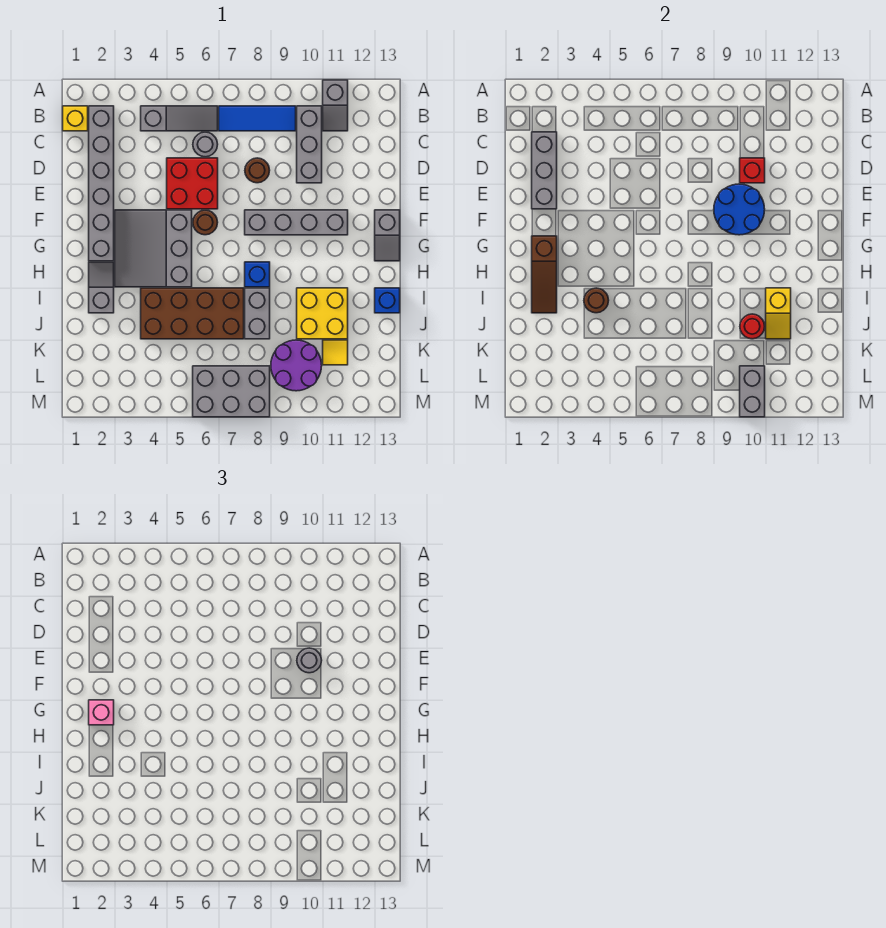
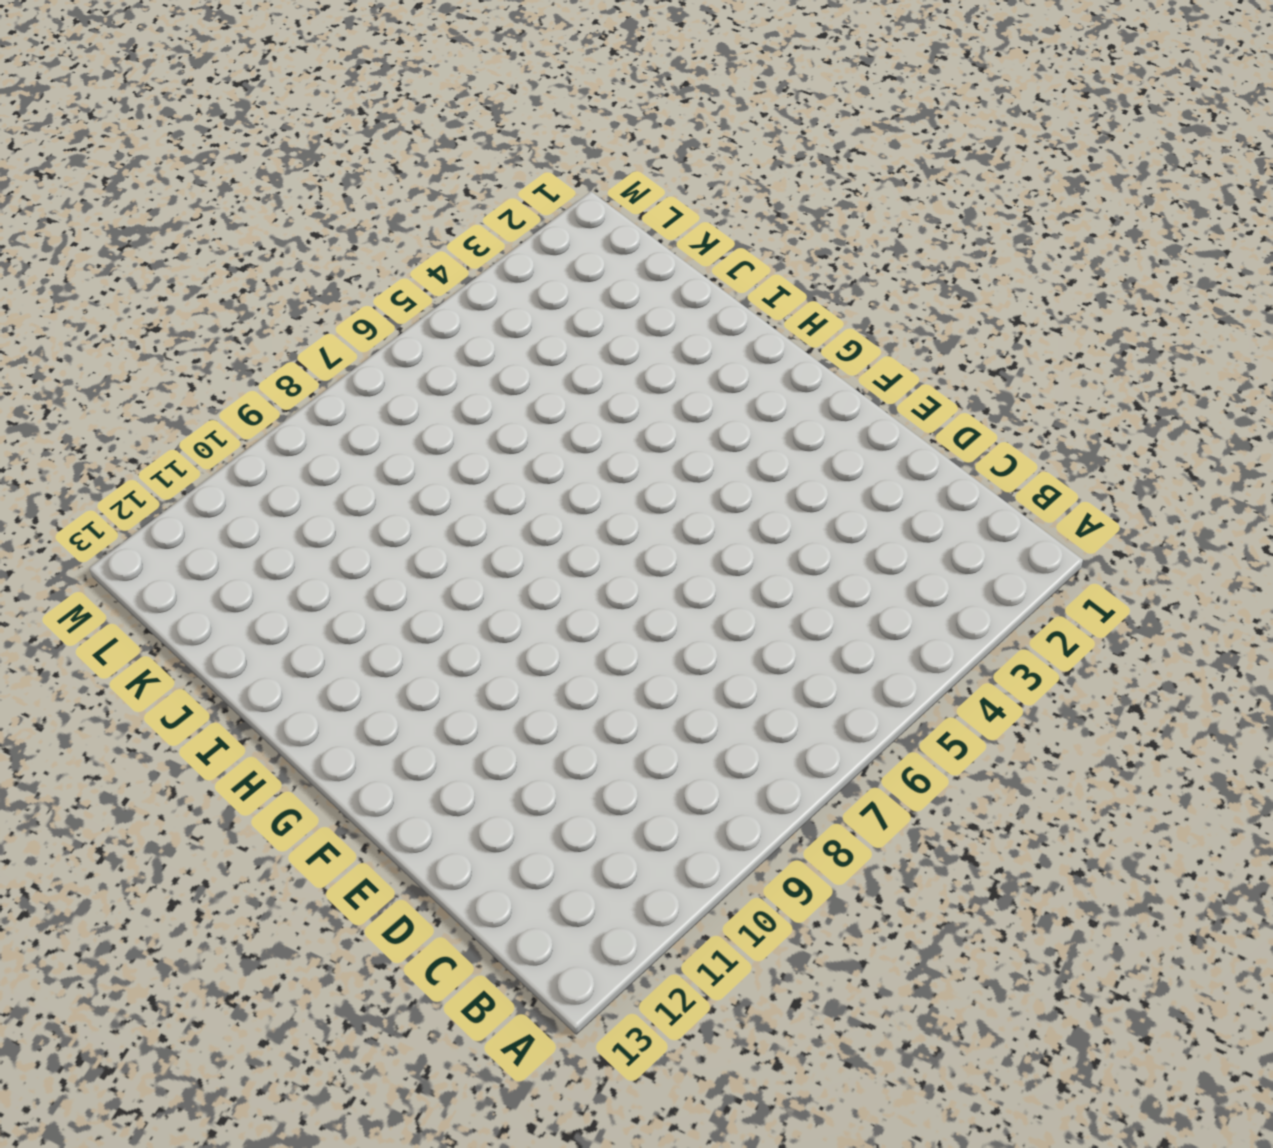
none -> grey slope A11:B11 level 1 top A
none -> yellow brick B1 level 1
none -> grey brick B2:G2 level 1
none -> grey slope B4:B6 level 1 top 4

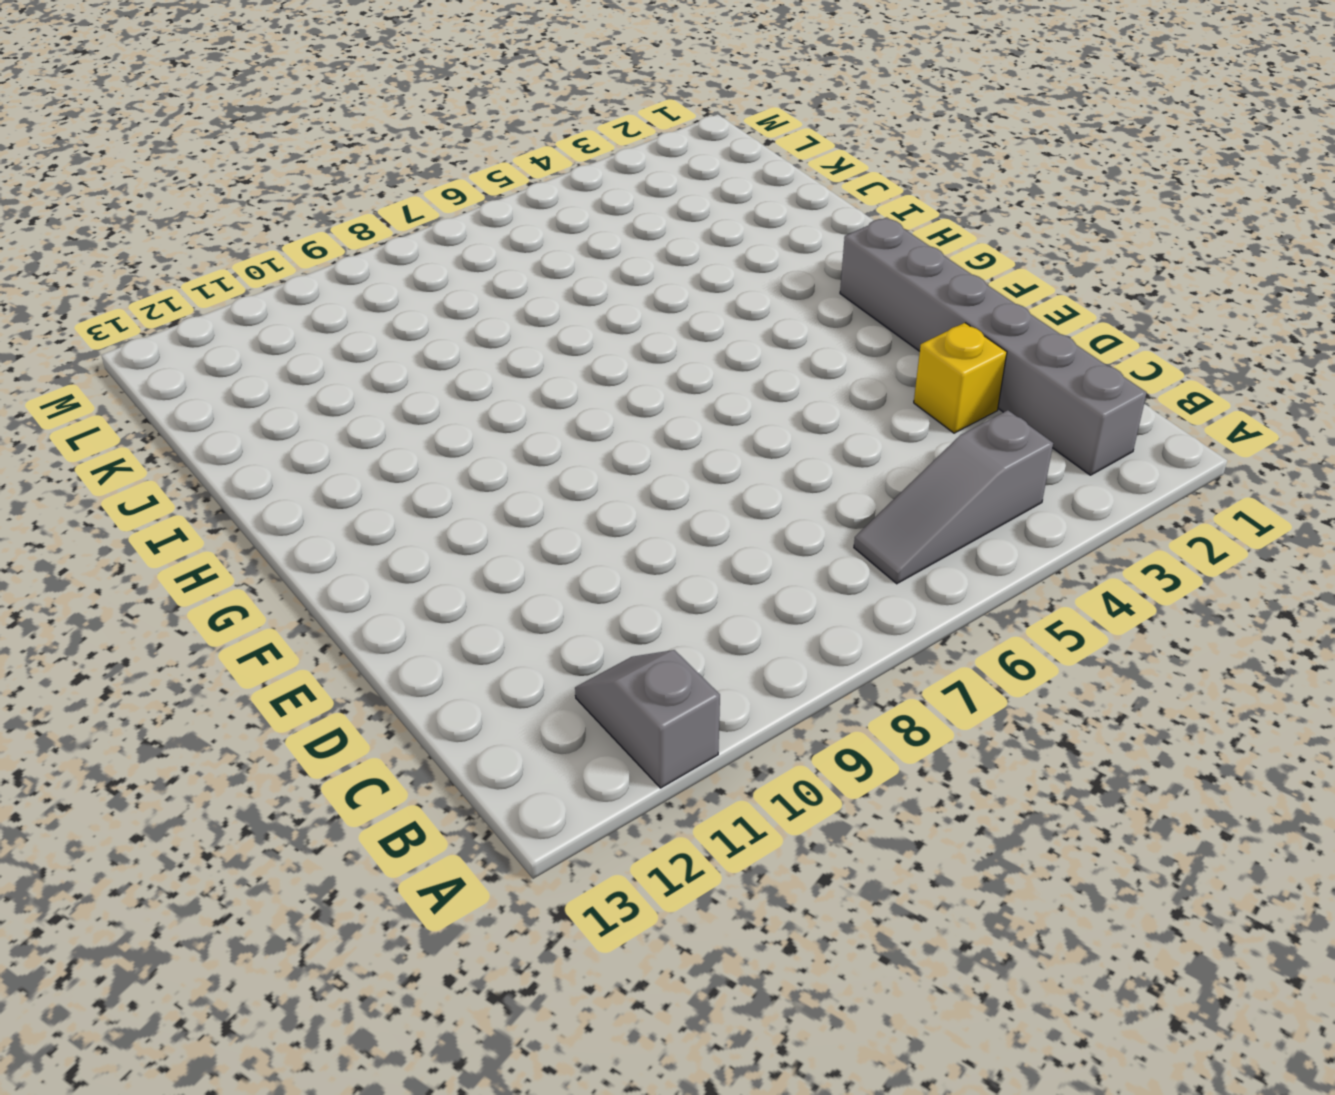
yellow brick D3 level 1 -> yellow brick B1 level 1
none -> blue tile B7:B9 level 1
none -> grey brick B10:D10 level 1
none -> grey round brick C6 level 1
none -> red brick D5:E6 level 1

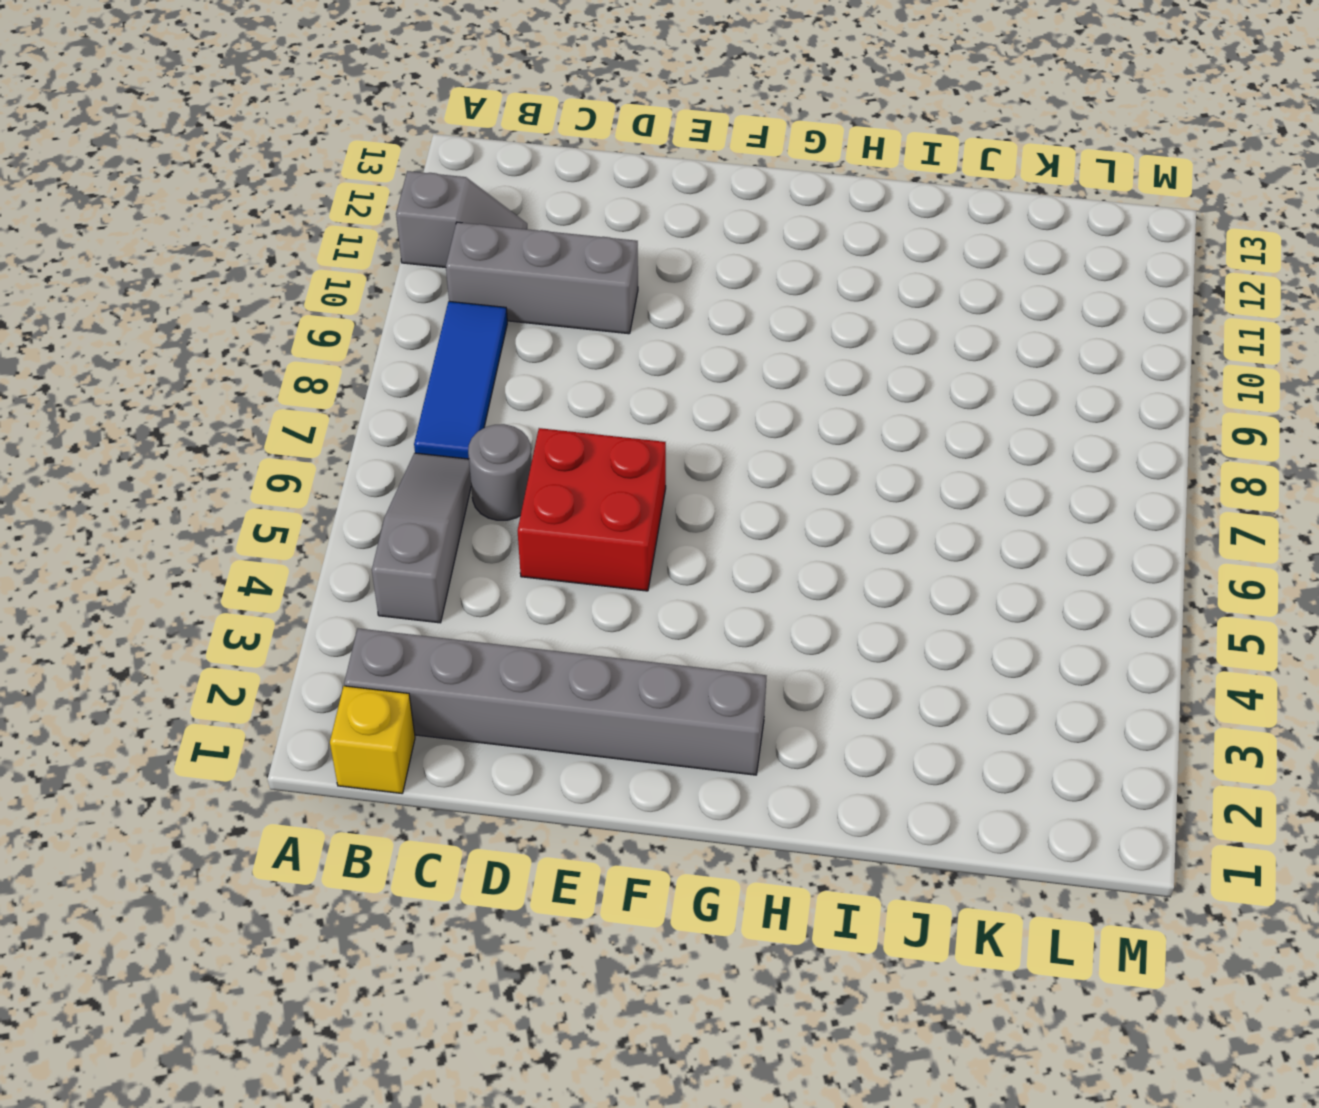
none -> brown round brick D8 level 1
none -> grey slope F3:H5 level 1 top 5
none -> brown round brick F6 level 1
none -> grey brick F8:F11 level 1

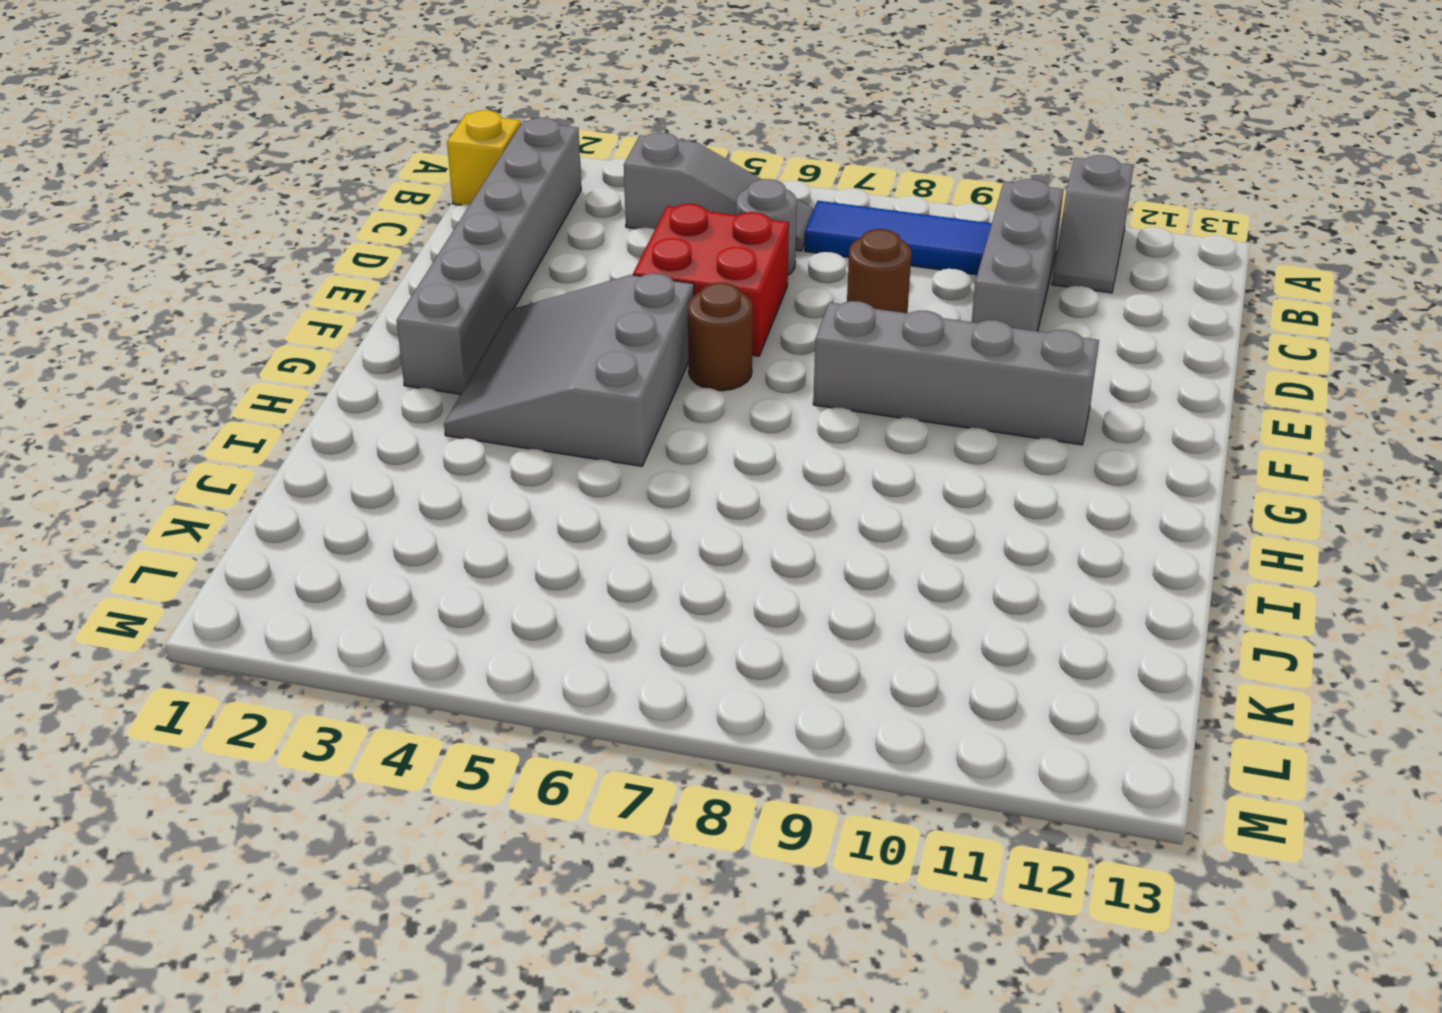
none -> grey slope F13:G13 level 1 top F
none -> grey slope H2:I2 level 1 top I
none -> blue brick H8 level 1
none -> brown brick I4:J7 level 1

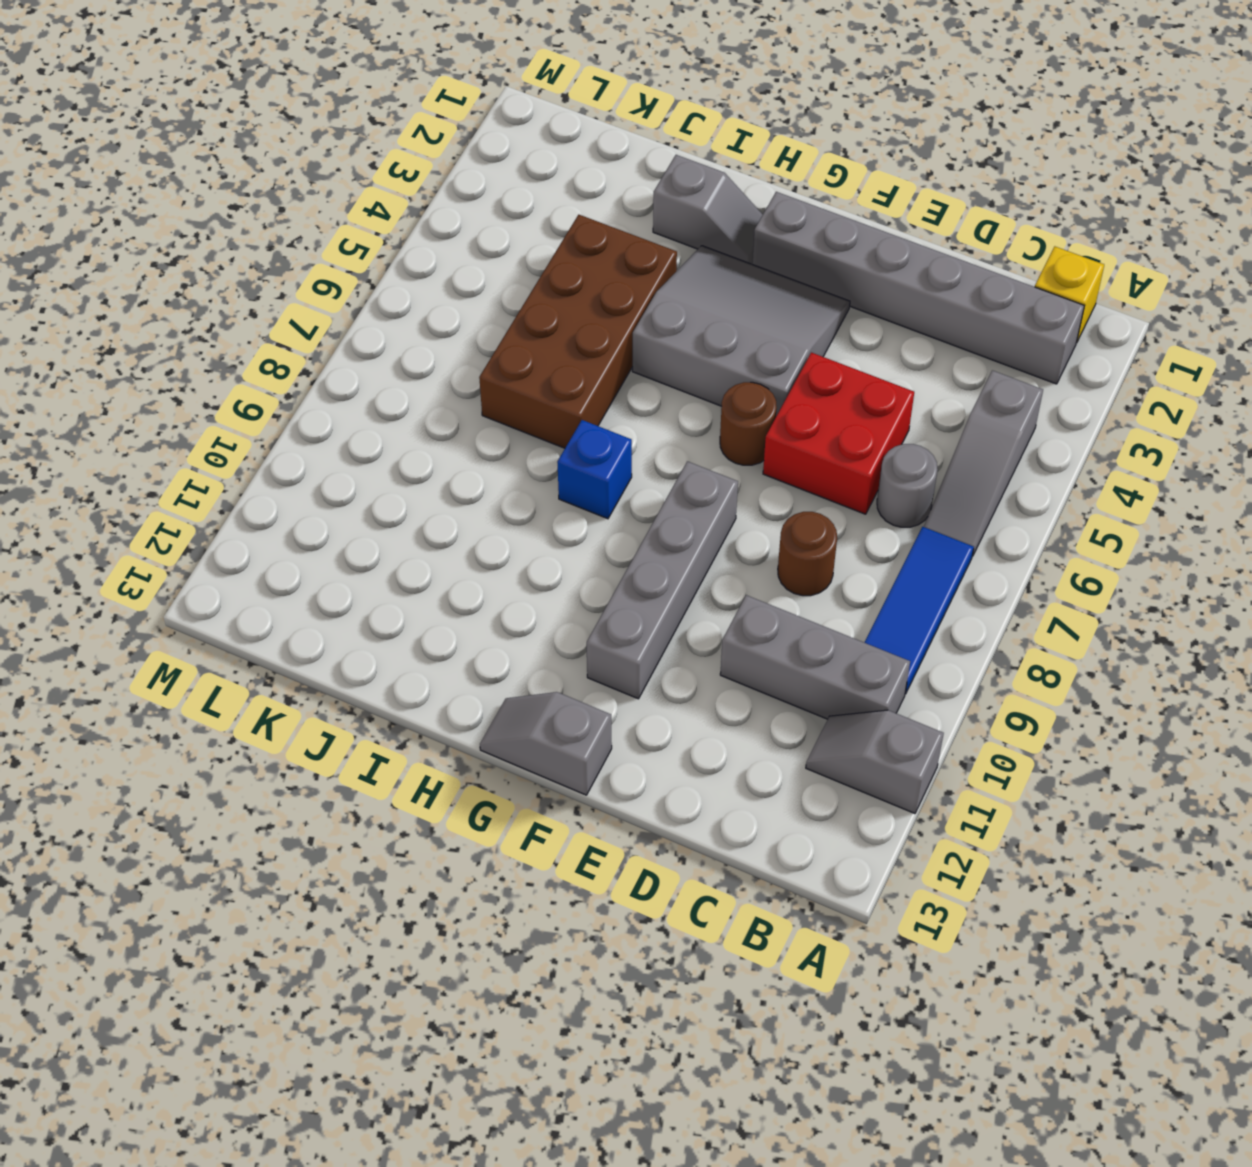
none -> grey brick I8:J8 level 1
none -> yellow brick I10:J11 level 1
none -> blue brick I13 level 1
none -> purple round brick K9:L10 level 1

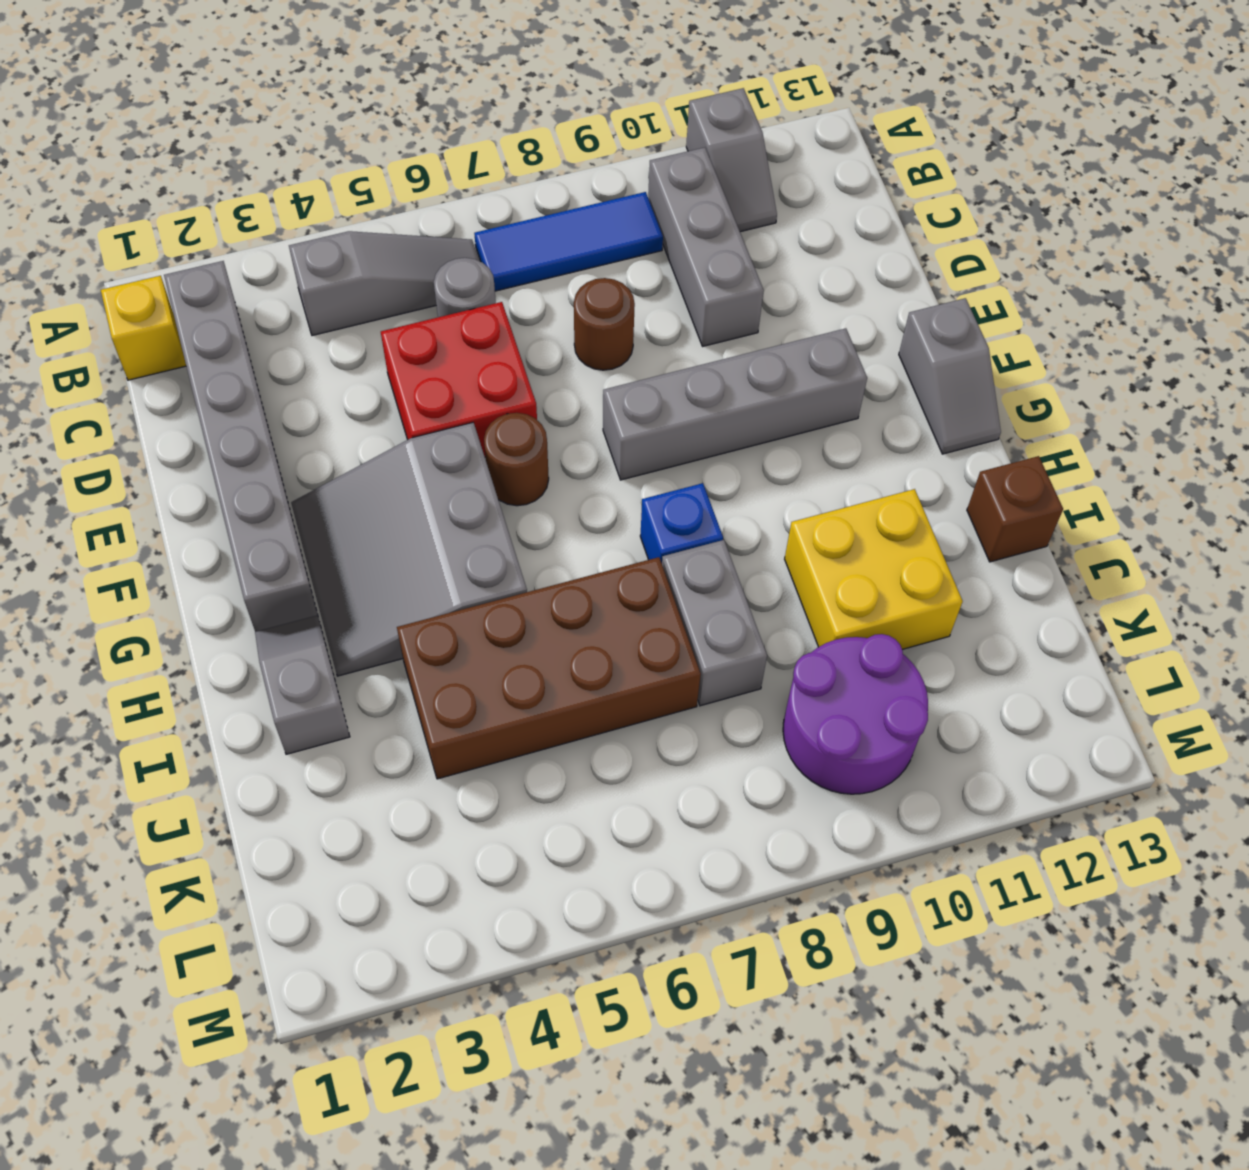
brown brick I13 level 1 -> blue brick I13 level 1
none -> yellow tile K11 level 1
none -> grey brick L6:M8 level 1
none -> grey brick C2:E2 level 2
none -> red brick D10 level 2

